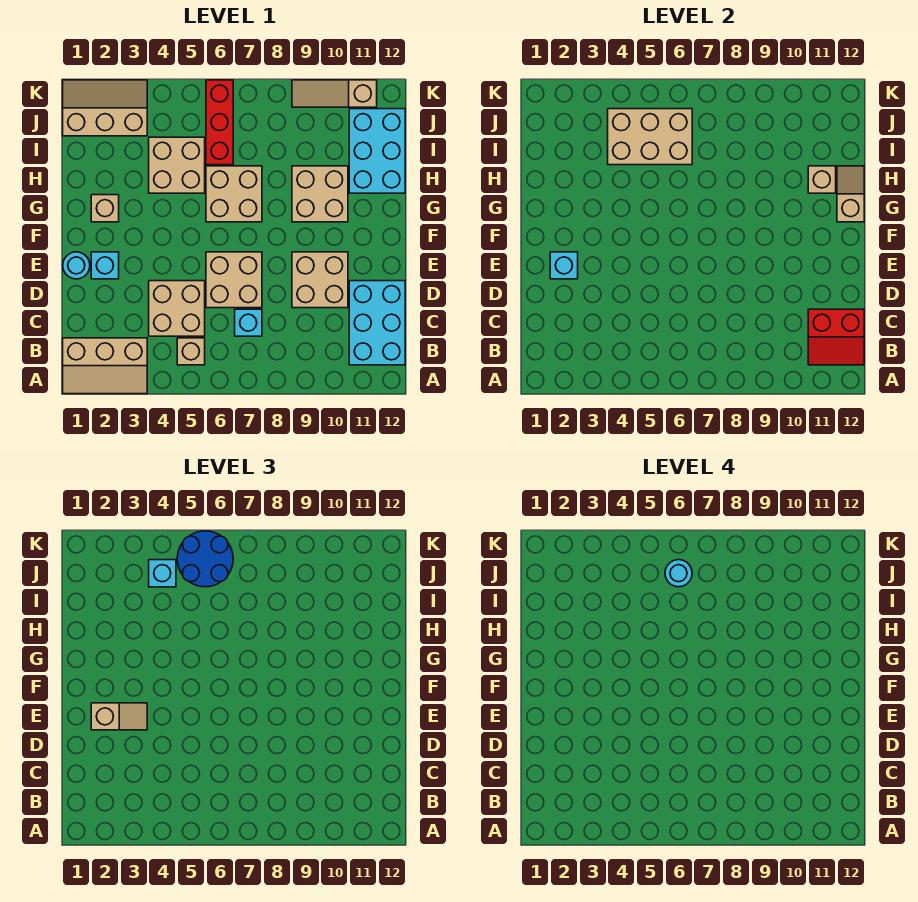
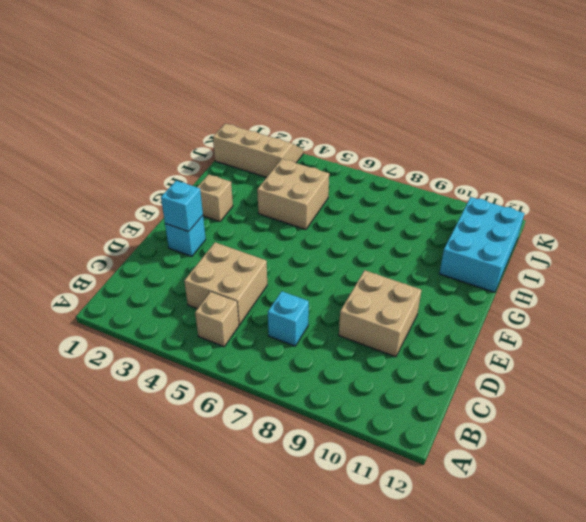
none -> tan slope A1:B3 level 1 top B
none -> cyan brick B11:D12 level 1
none -> tan brick D6:E7 level 1

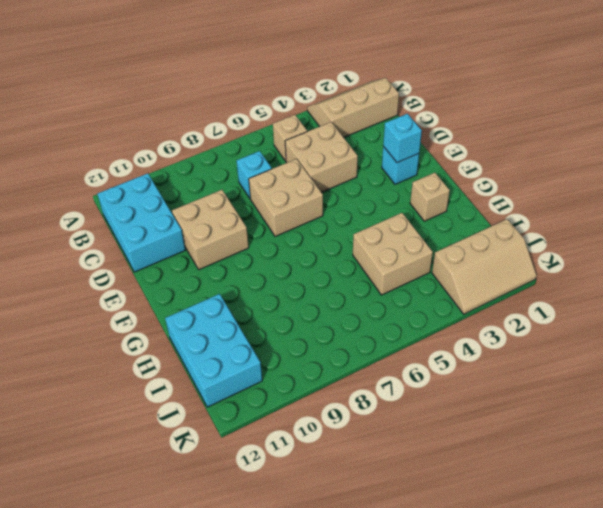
none -> cyan round brick E1 level 1
none -> tan brick G6:H7 level 1
none -> tan brick G9:H10 level 1

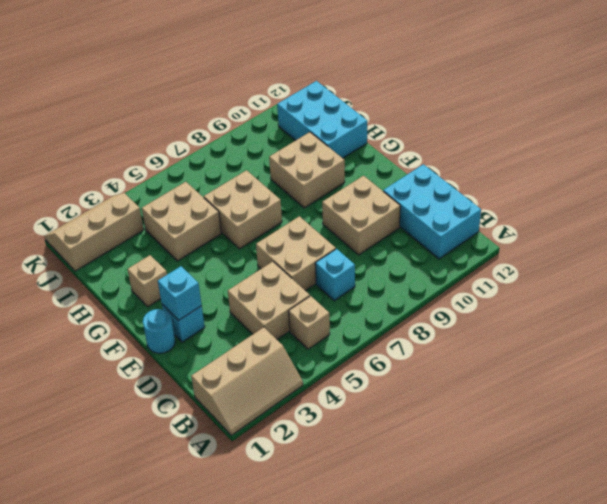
none -> red brick I6:K6 level 1
none -> tan slope K9:K11 level 1 top 11
none -> red slope B11:C12 level 2 top C

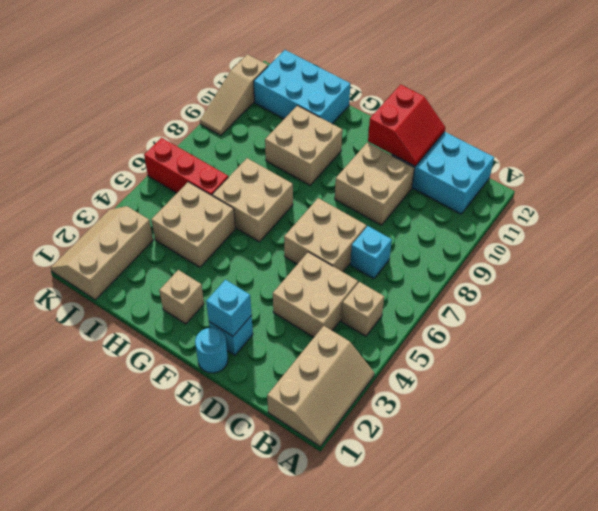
red slope D11:E12 level 2 top E -> red slope B11:C12 level 2 top C
none -> tan slope G12:H12 level 2 top G
none -> tan brick H11 level 2
none -> tan brick I4:J6 level 2

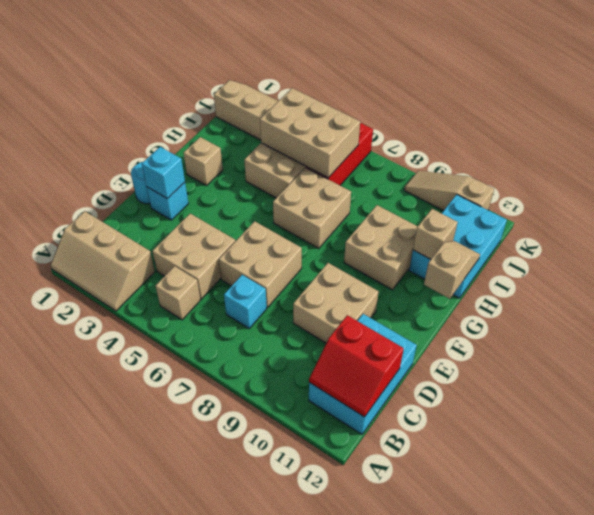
none -> tan slope E2:E3 level 3 top 2
none -> cyan brick J4 level 3
none -> blue round brick J5:K6 level 3

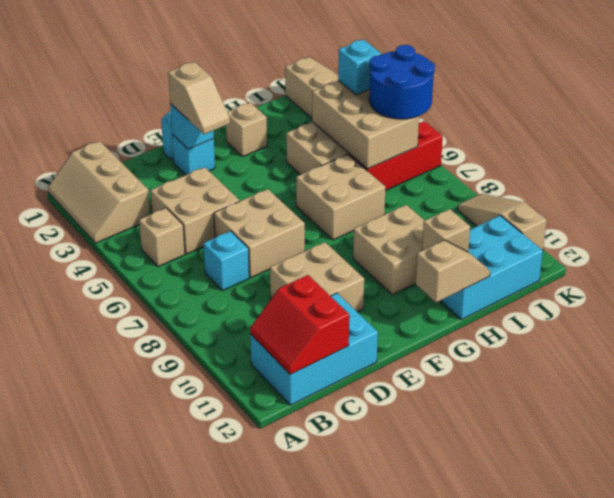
none -> cyan round brick J6 level 4

